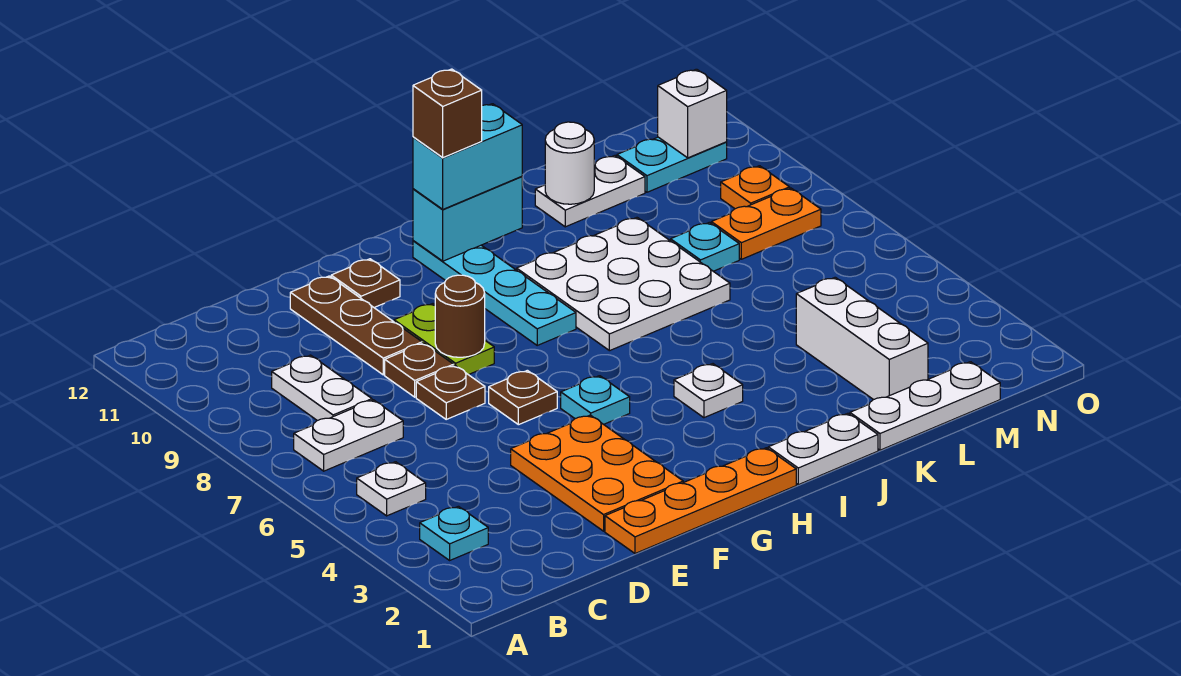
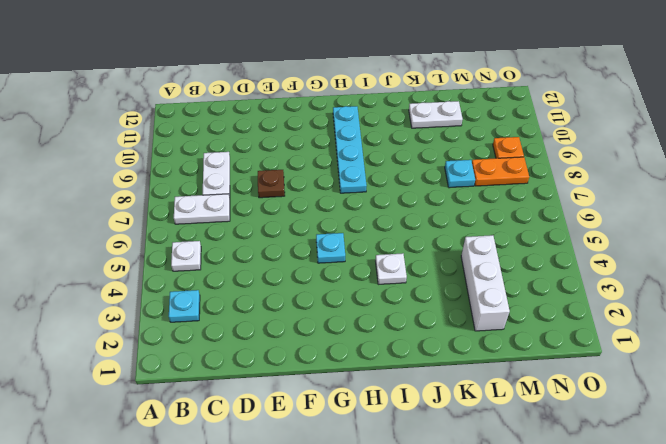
none -> orange plate E1:H1 level 1
none -> orange plate E2:F4 level 1
none -> brown plate E7 level 1
none -> brown plate E9:E11 level 1

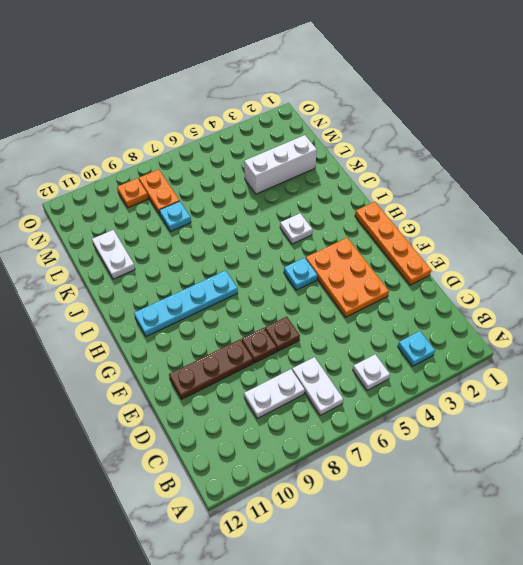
orange plate E3:G4 level 1 -> orange plate E2:F4 level 1
none -> brown plate F6 level 1
none -> lime plate F8:F9 level 1
none -> brown plate F11 level 1
none -> white plate I1:J1 level 1

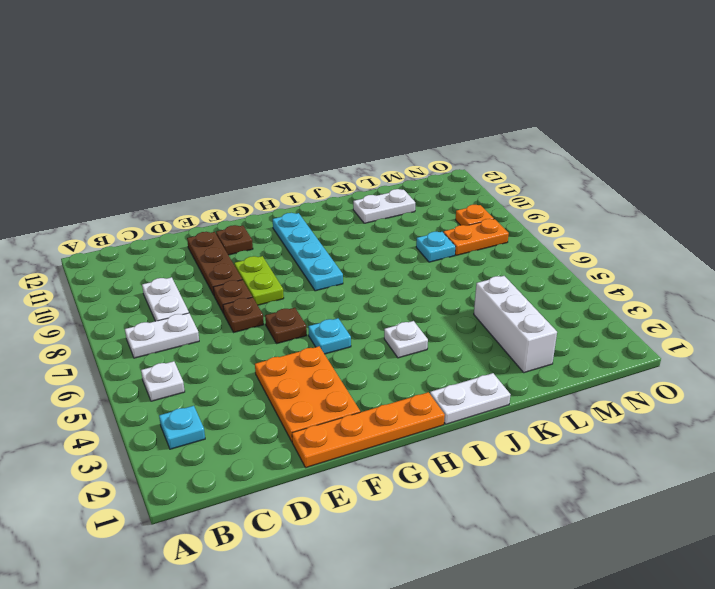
none -> white plate I7:K9 level 1
none -> white plate K1:M1 level 1
none -> cyan plate M11:N11 level 1
none -> brown round brick F8 level 2

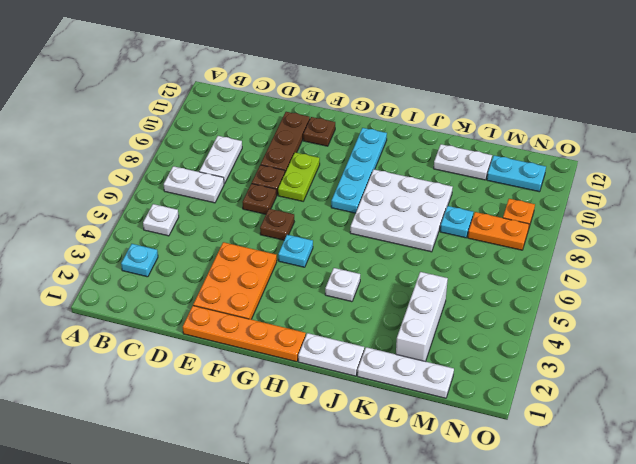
none -> brown round brick F8 level 2
none -> cyan brick H11:I11 level 2
none -> white round brick K11 level 2
none -> white brick N11 level 2

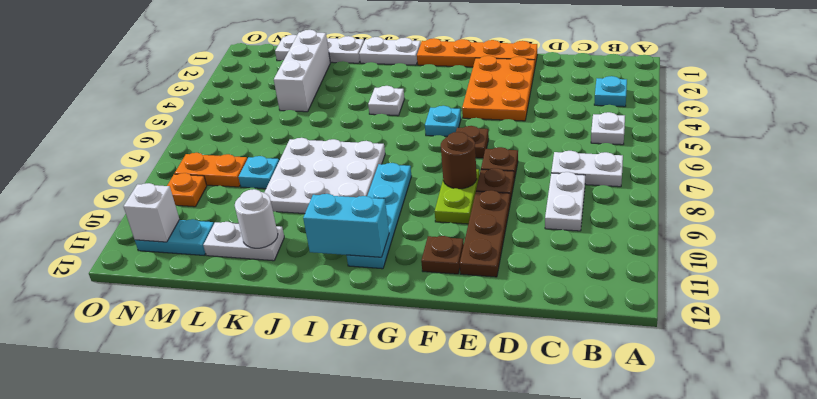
none -> cyan brick H11:I11 level 3
none -> brown brick H11 level 4

